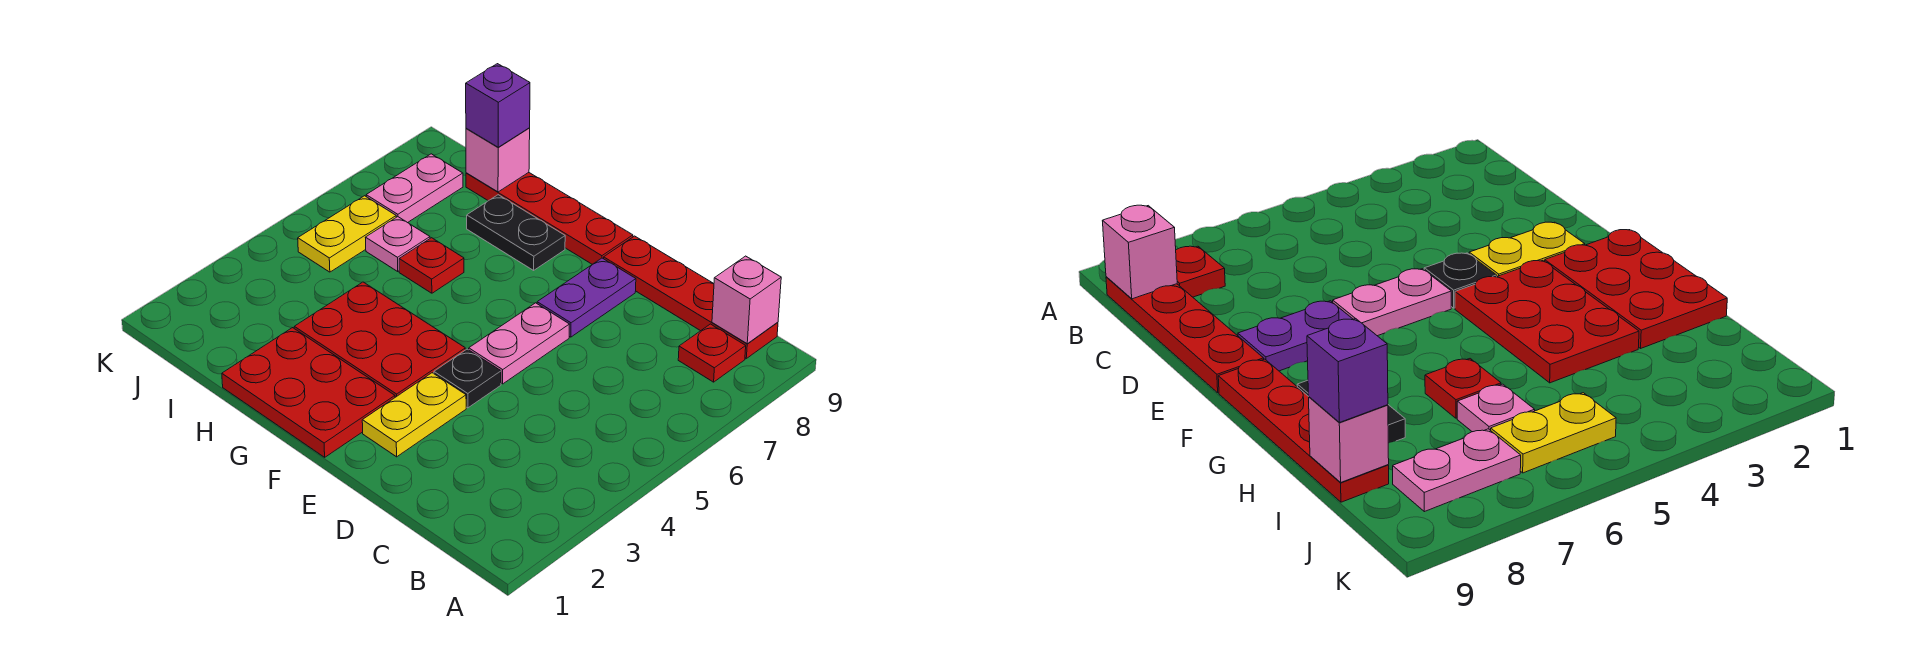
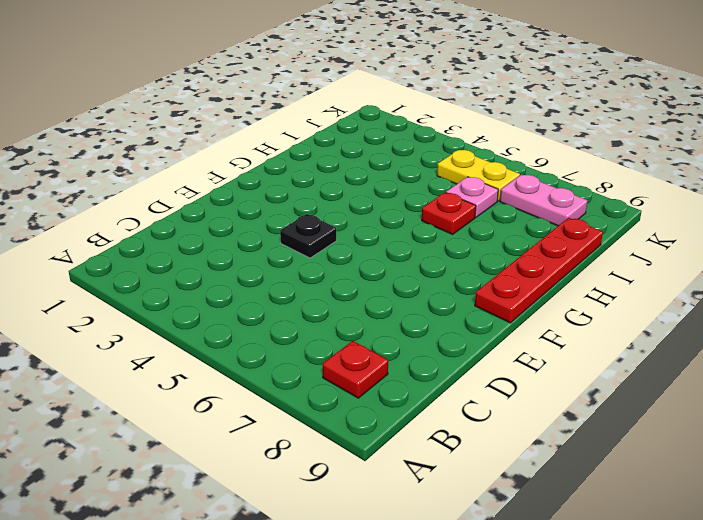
none -> red plate B9:E9 level 1
none -> yellow plate E2:E3 level 1
none -> pink plate E5:E6 level 1

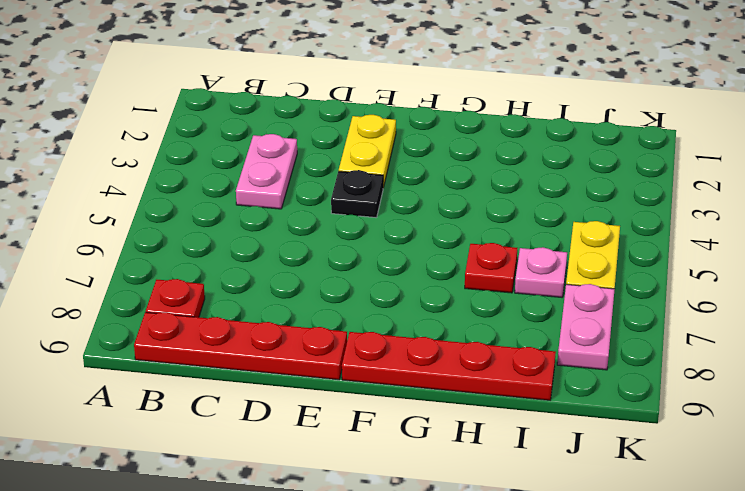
pink plate C3:C4 level 1 -> pink plate E5:E6 level 1
none -> purple plate E7:E8 level 1
none -> red plate F1:H2 level 1
none -> red plate F3:H4 level 1

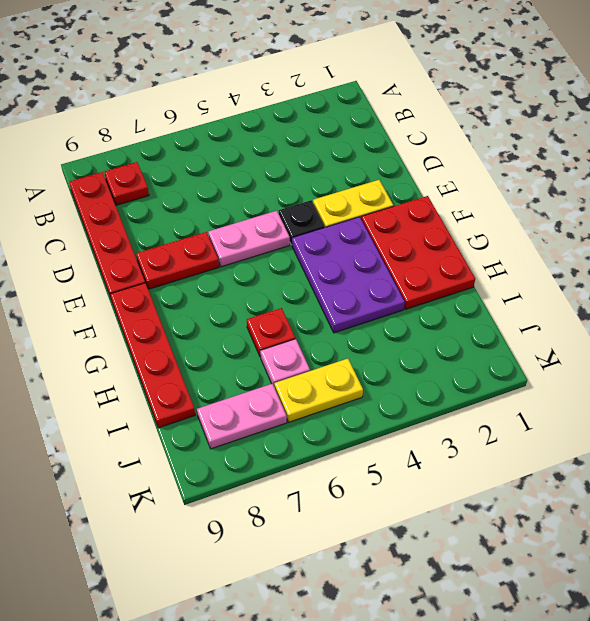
red plate E7:E8 level 1 -> purple plate E7:E8 level 1
purple plate F3:H4 level 1 -> red plate F3:H4 level 1
none -> black plate G8:H8 level 1
none -> pink brick B9 level 2
none -> pink brick I9 level 2

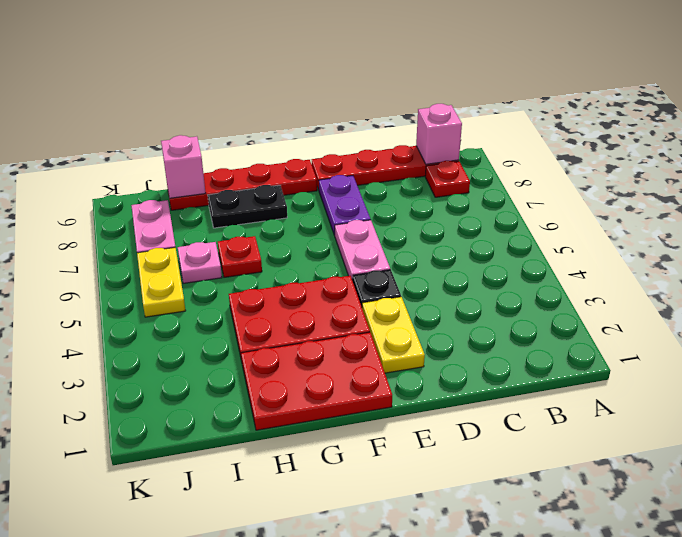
none -> purple brick I9 level 3

